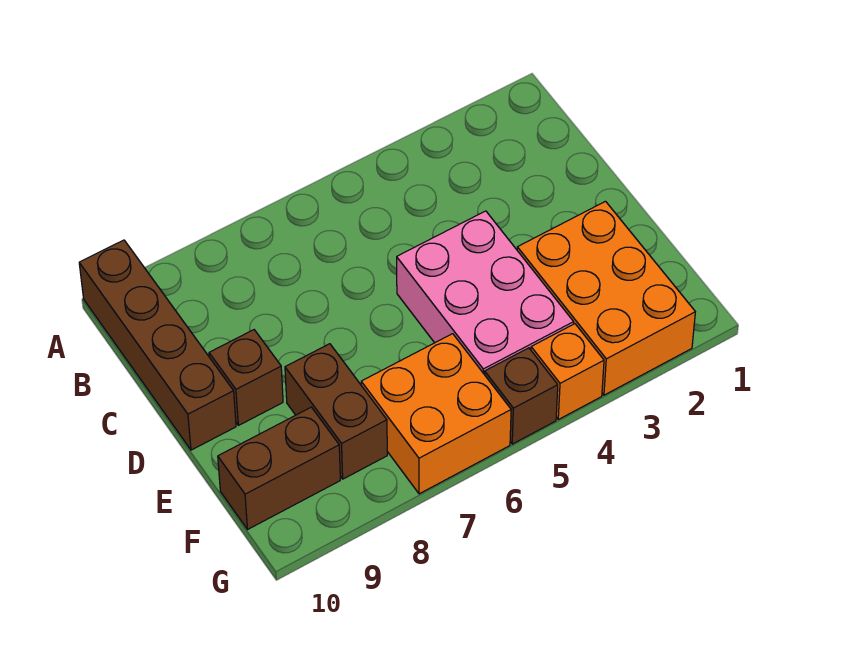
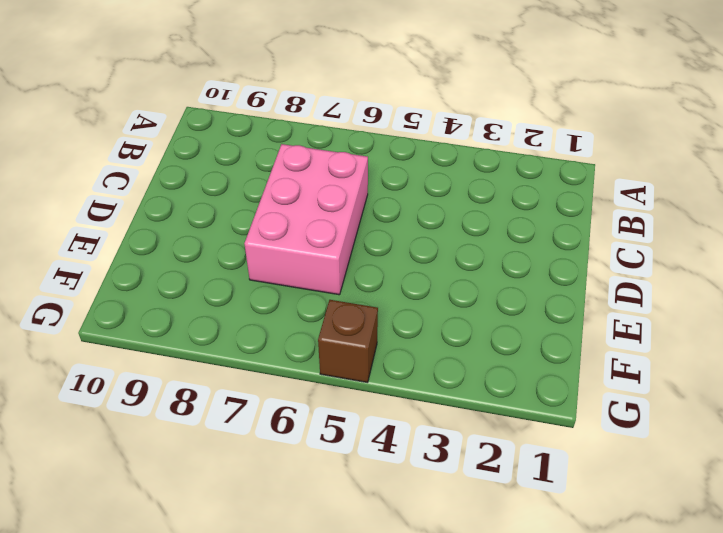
pink brick C6:E7 level 1 -> pink brick D4:F5 level 1
none -> brown brick A10:D10 level 1
none -> brown brick D9 level 1

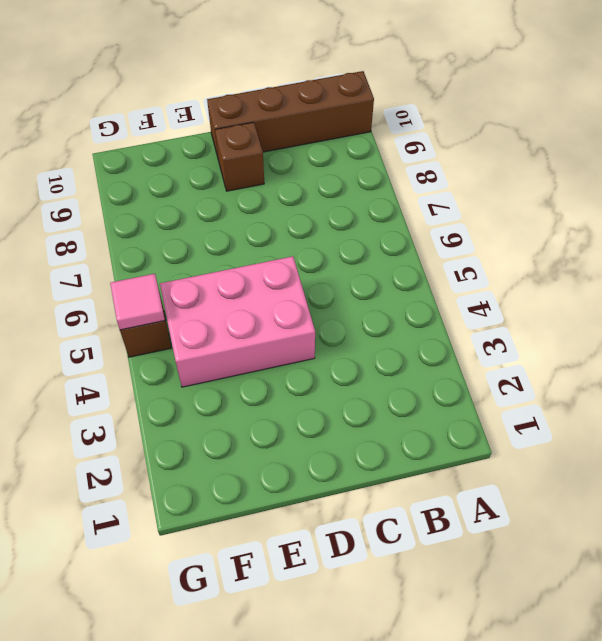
pink tile G5 level 2 -> none
none -> orange brick E2:G3 level 1
none -> brown brick E8:F8 level 1

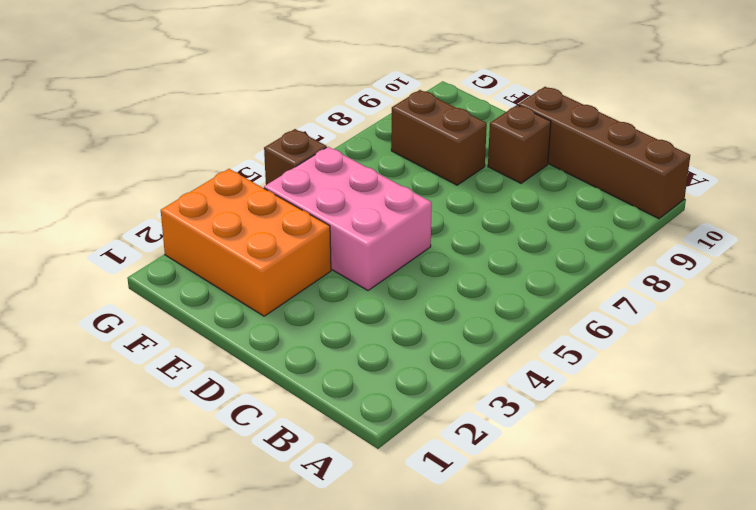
none -> orange brick F6:G7 level 1
none -> brown brick F9:F10 level 1

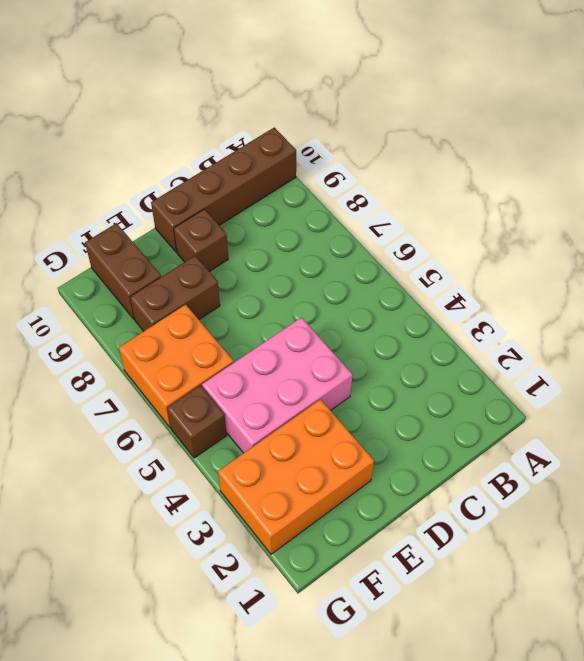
none -> orange brick G4 level 1

